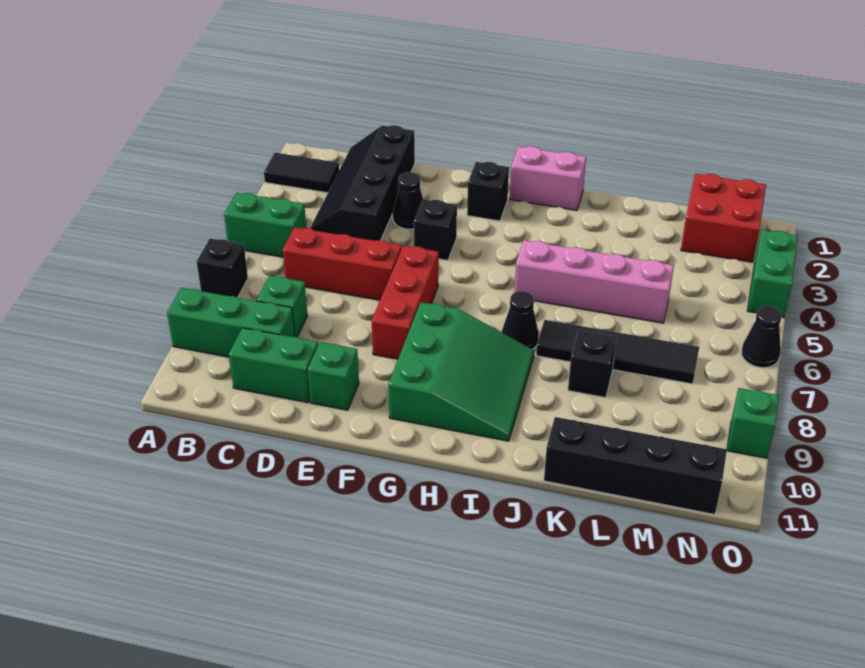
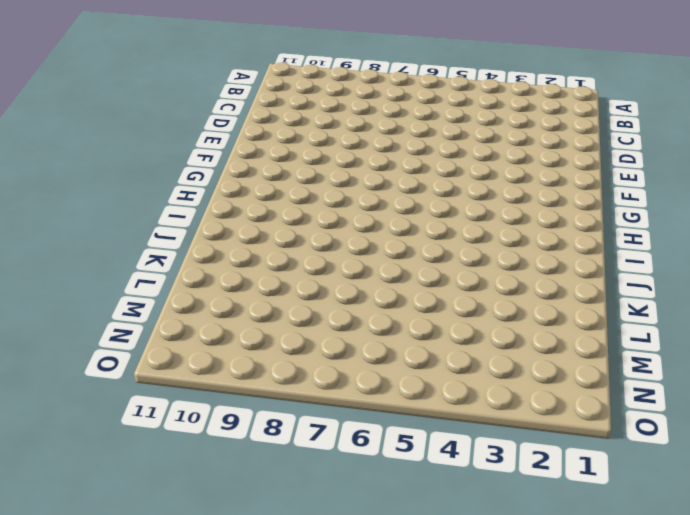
none -> black tile A2:B2 level 1
none -> green brick A5:B5 level 1
none -> black brick A7 level 1

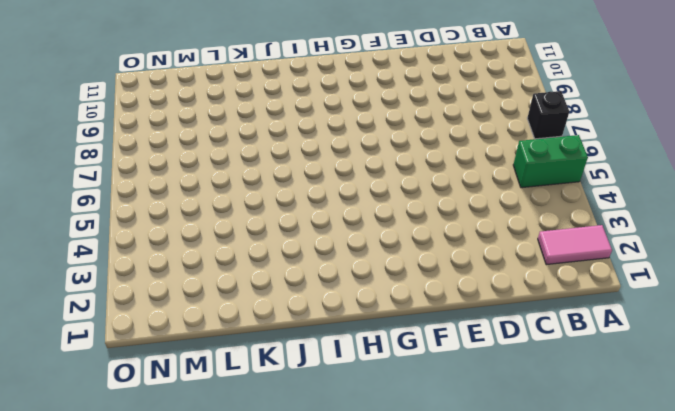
pink tile A2:B2 level 1 -> black tile A2:B2 level 1
none -> green brick A9:C9 level 1
none -> black slope C1:D4 level 1 top D
none -> red brick C6:E6 level 1

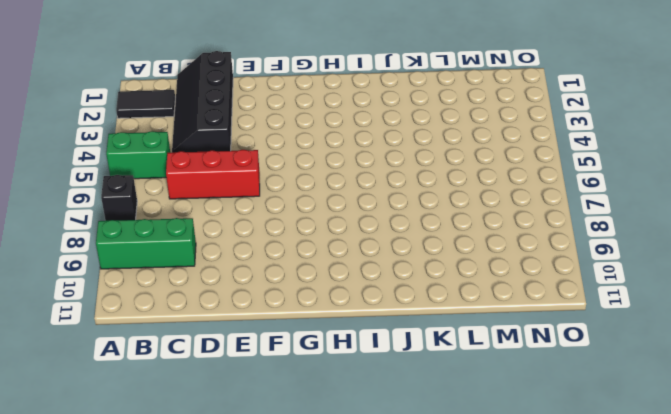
none -> green brick C8 level 1
none -> green brick C10:D10 level 1
none -> black cone E3 level 1

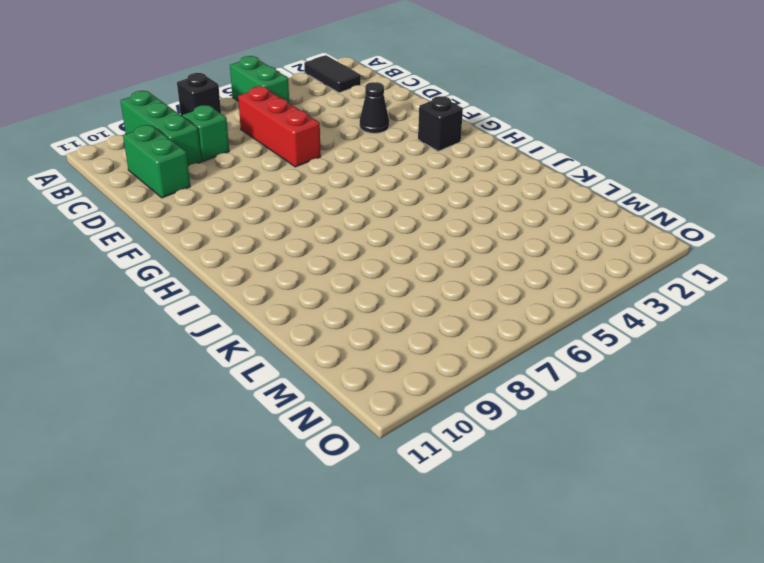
none -> black slope C1:D4 level 1 top D
none -> green brick E10 level 1
none -> black brick F4 level 1

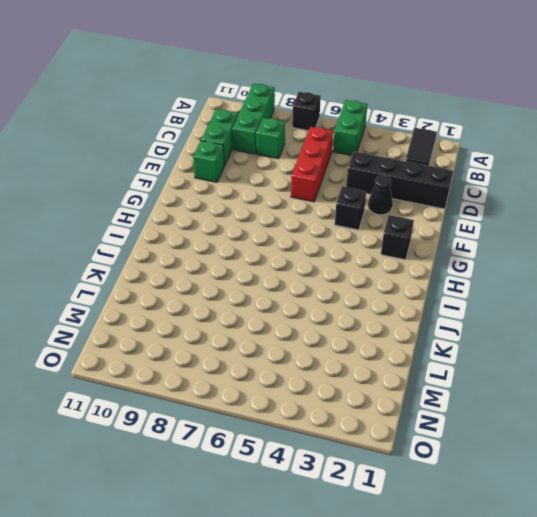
none -> red brick F6:F8 level 1
none -> green slope G8:I10 level 1 top G
none -> pink brick H1:I1 level 1

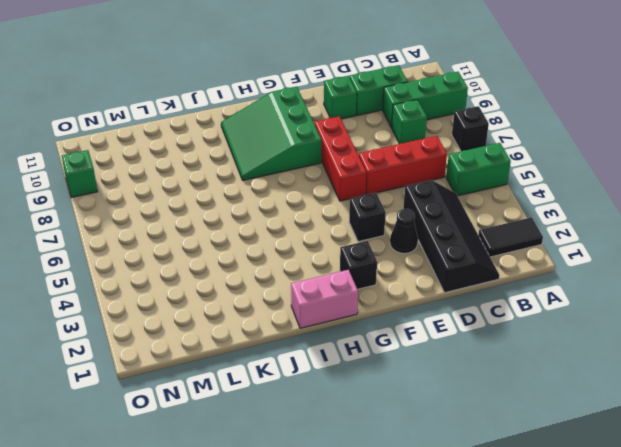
none -> pink brick I5:L5 level 1
none -> black cone I7 level 1
none -> black tile J7:M7 level 1

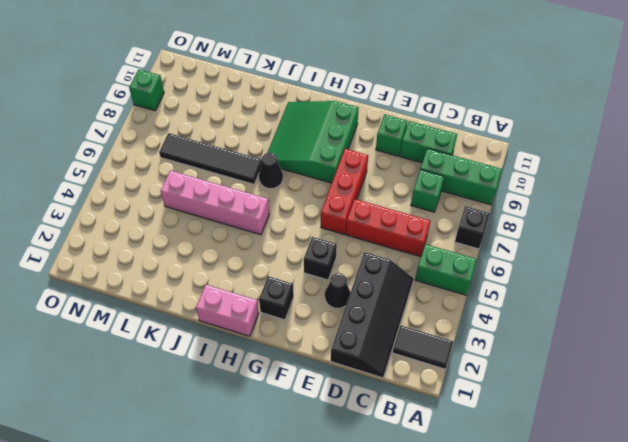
none -> black brick K8 level 1
none -> black brick K11:N11 level 1
none -> red brick M1:N2 level 1

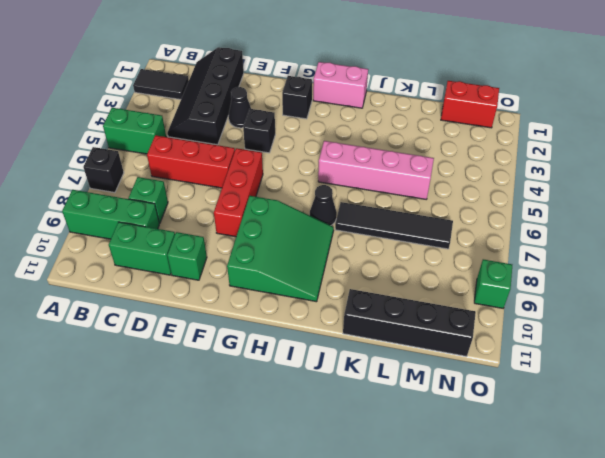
red brick M1:N1 level 1 -> red brick M1:N2 level 1
none -> black brick K8 level 1
none -> green brick O3:O4 level 1
none -> black cone O6 level 1

